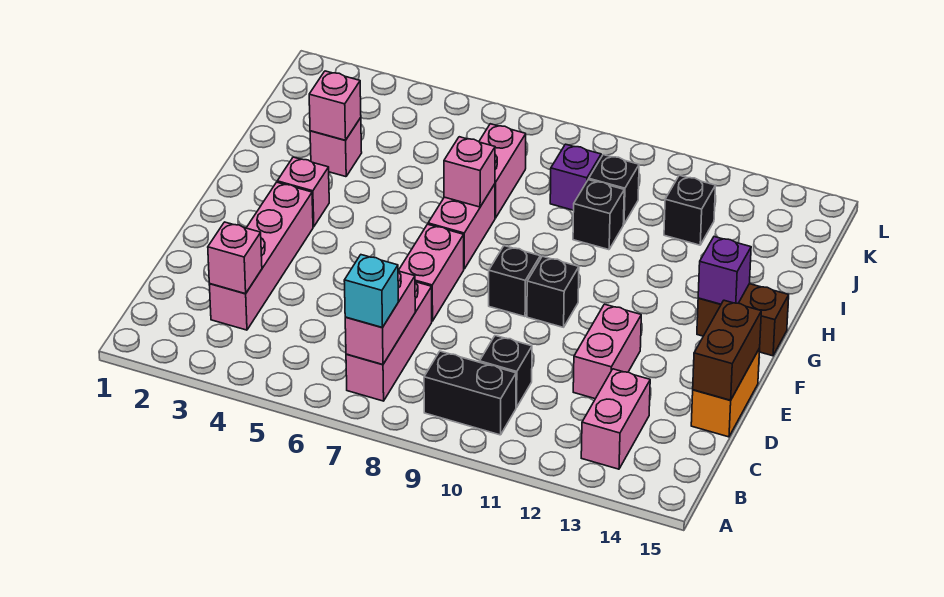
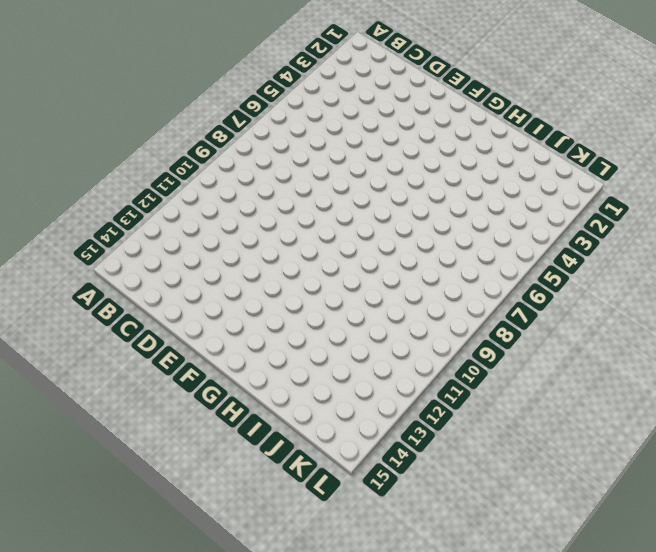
none -> pink brick B7:D7 level 1
none -> black brick B9:B10 level 1
none -> pink brick B13:C13 level 1

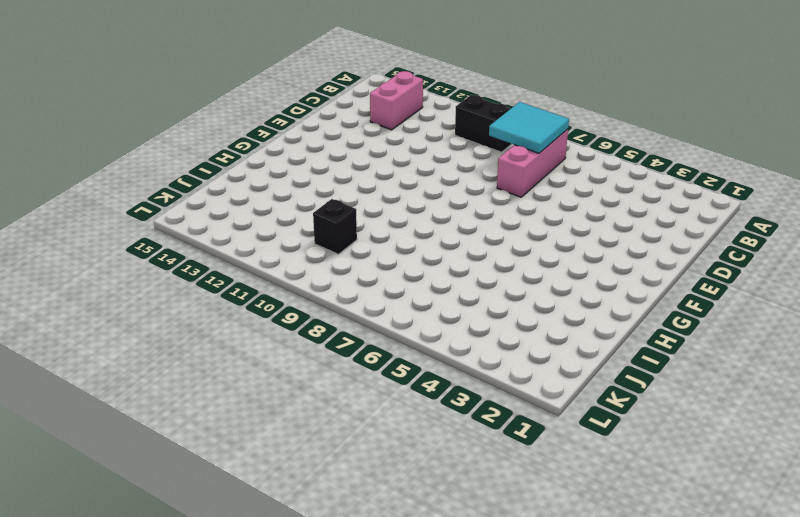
cyan tile B7:C8 level 2 -> pink brick B7:C7 level 2
none -> pink brick C3:F3 level 1
none -> black brick C10 level 1
none -> pink brick D12:E12 level 1

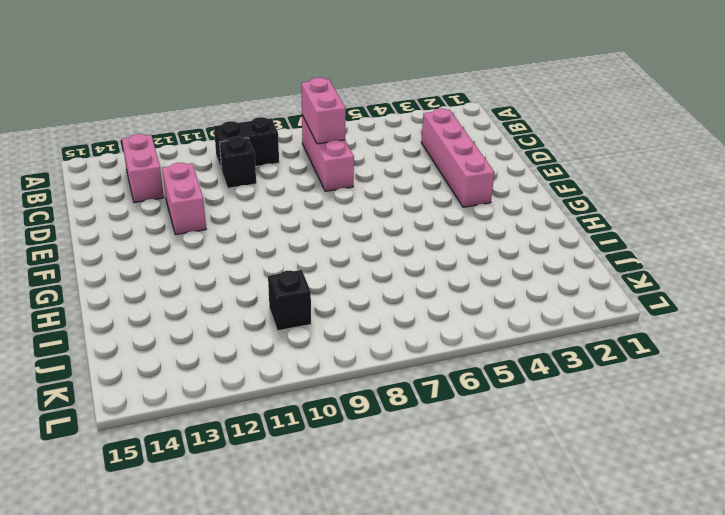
none -> orange brick D15:E15 level 1
none -> pink brick E7:F7 level 1
none -> black brick F9 level 1

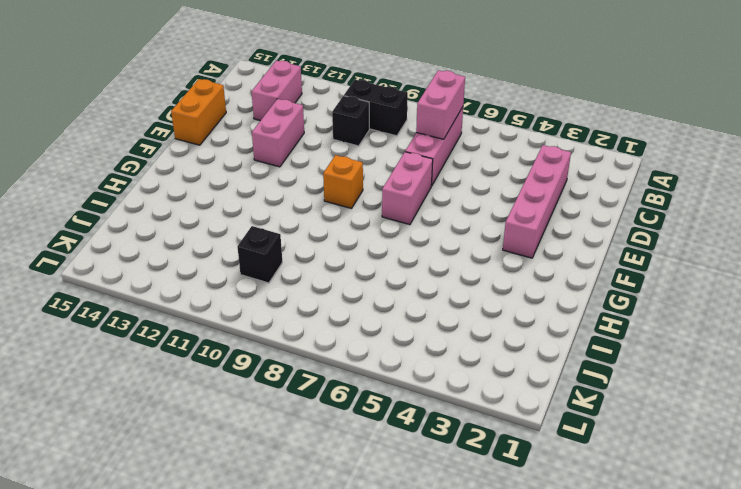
orange brick F9 level 1 -> black brick F9 level 1
none -> black brick F10 level 1
none -> pink brick G3 level 1
none -> pink brick G7:H7 level 1

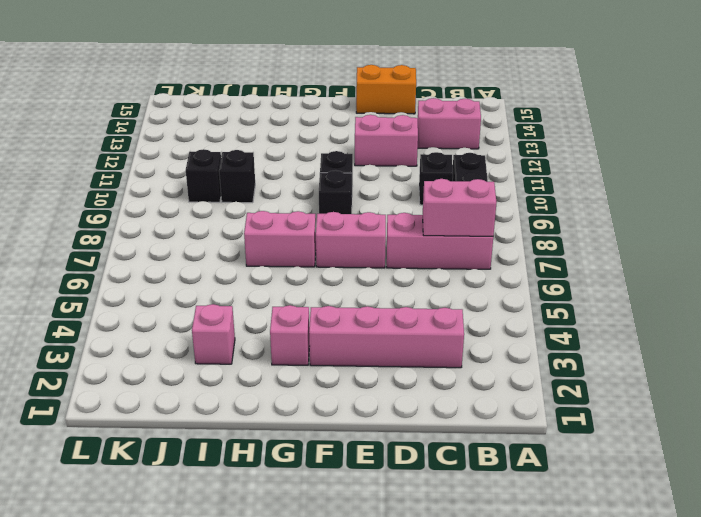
none -> brown brick G14:G15 level 1
none -> pink brick I7:J7 level 1
none -> purple brick J9 level 1

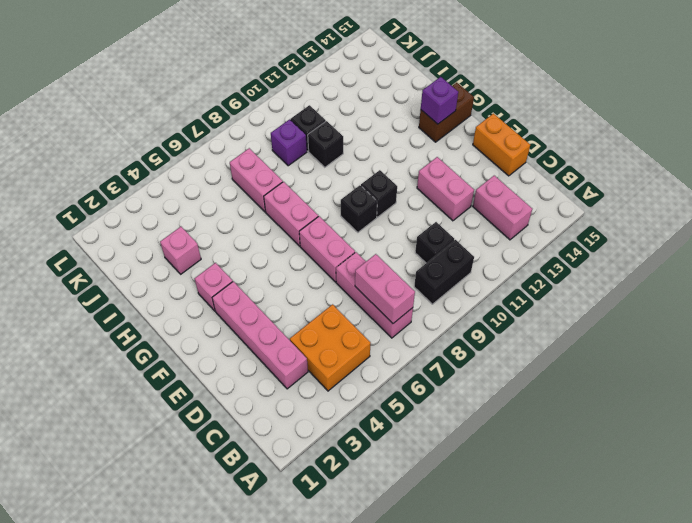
orange brick B4:C5 level 1 -> none
none -> black brick J12 level 1
none -> pink brick C3 level 2
none -> brown brick D15:E15 level 2

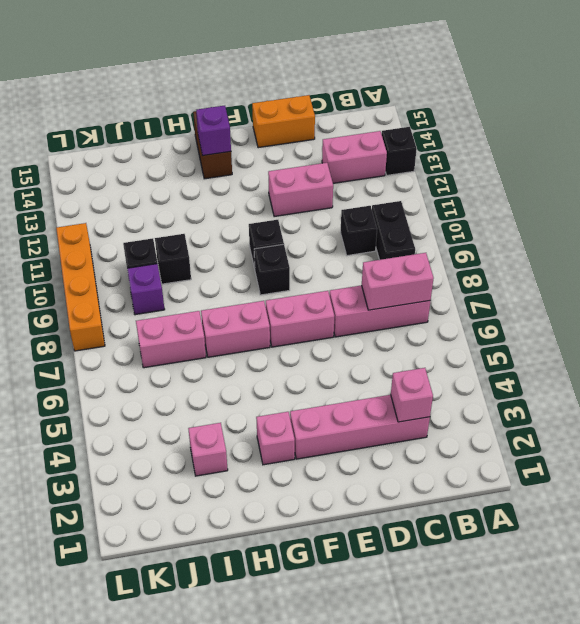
black brick A13 level 1 -> black brick J12 level 1
orange brick L8:L11 level 1 -> none
none -> brown brick D15:E15 level 2
none -> pink brick H7 level 2
none -> pink brick I3 level 2

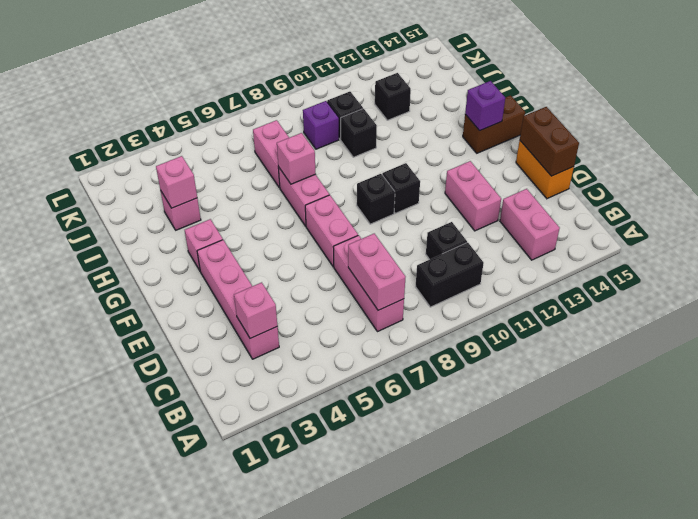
none -> cyan brick B7 level 3

